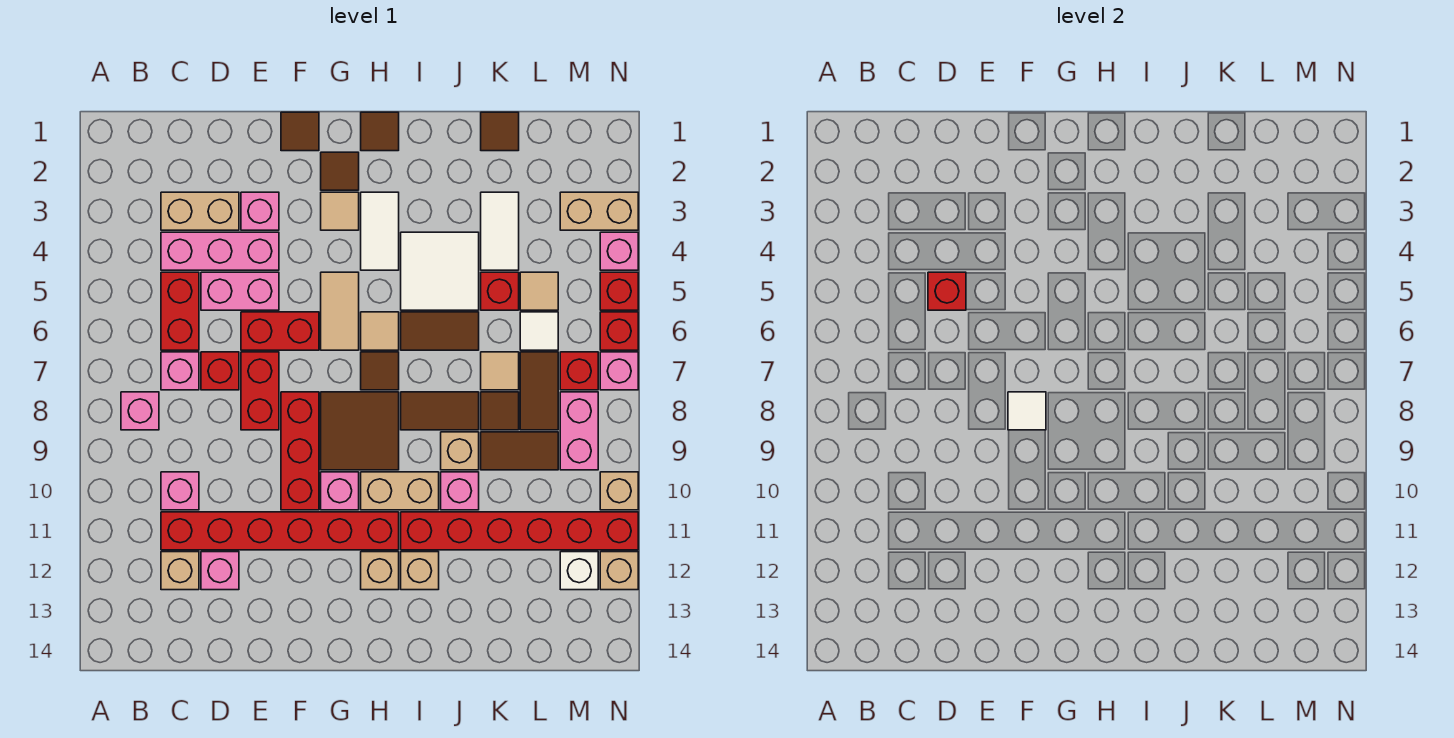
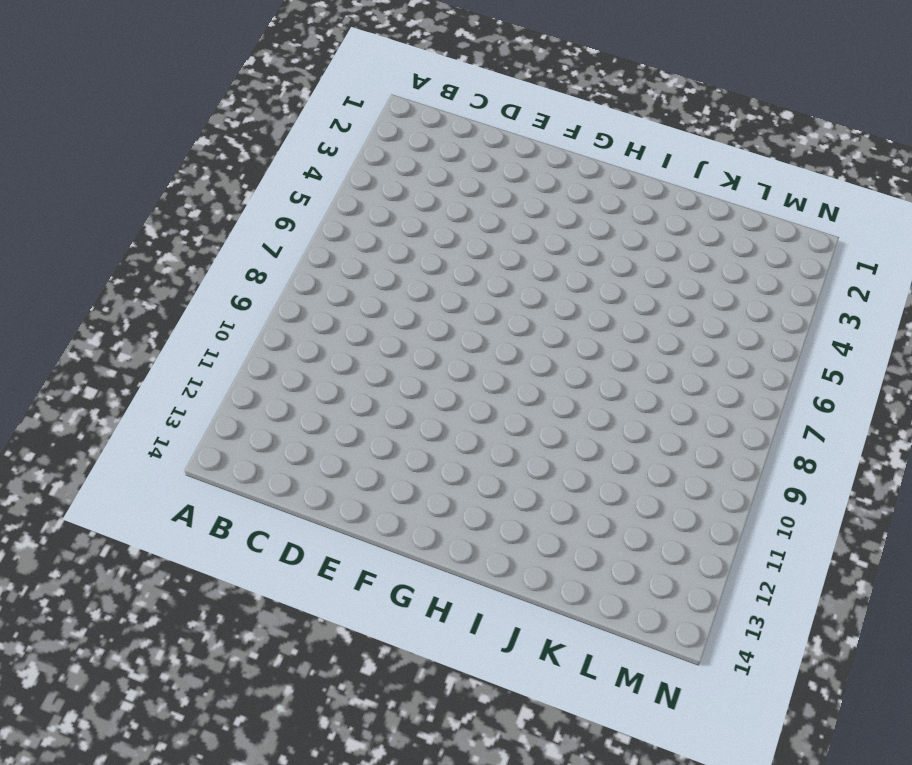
none -> pink brick B8 level 1
none -> tan brick C3:D3 level 1
none -> pink brick C4:E4 level 1
none -> red brick C5:C6 level 1

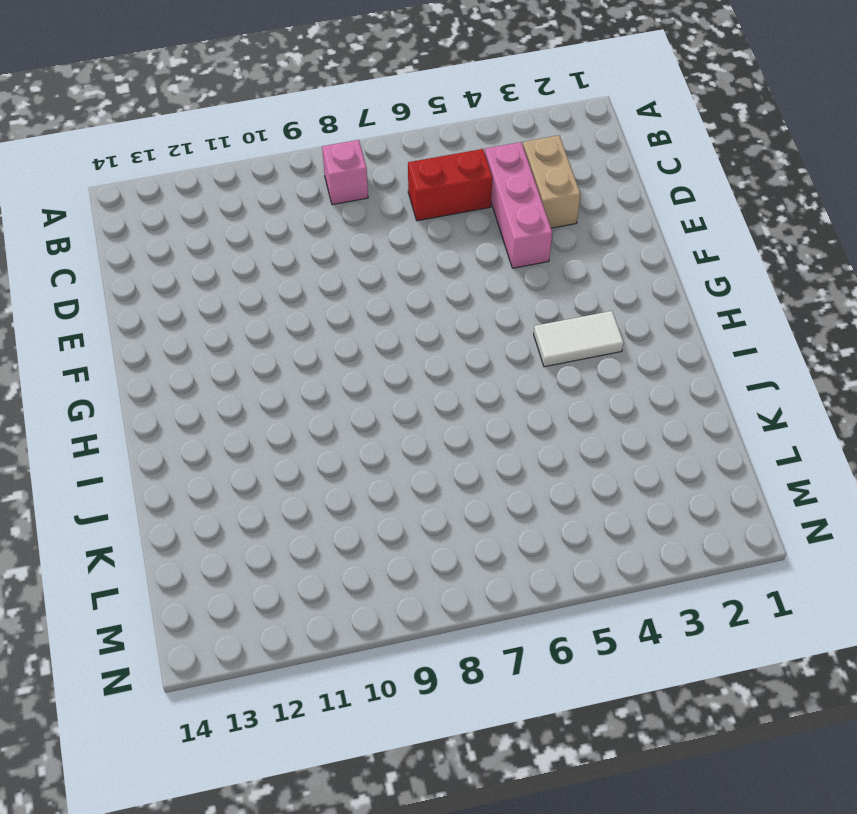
none -> pink brick C7 level 1
none -> pink brick C10 level 1
none -> red brick C11:H11 level 1
none -> tan brick C12 level 1

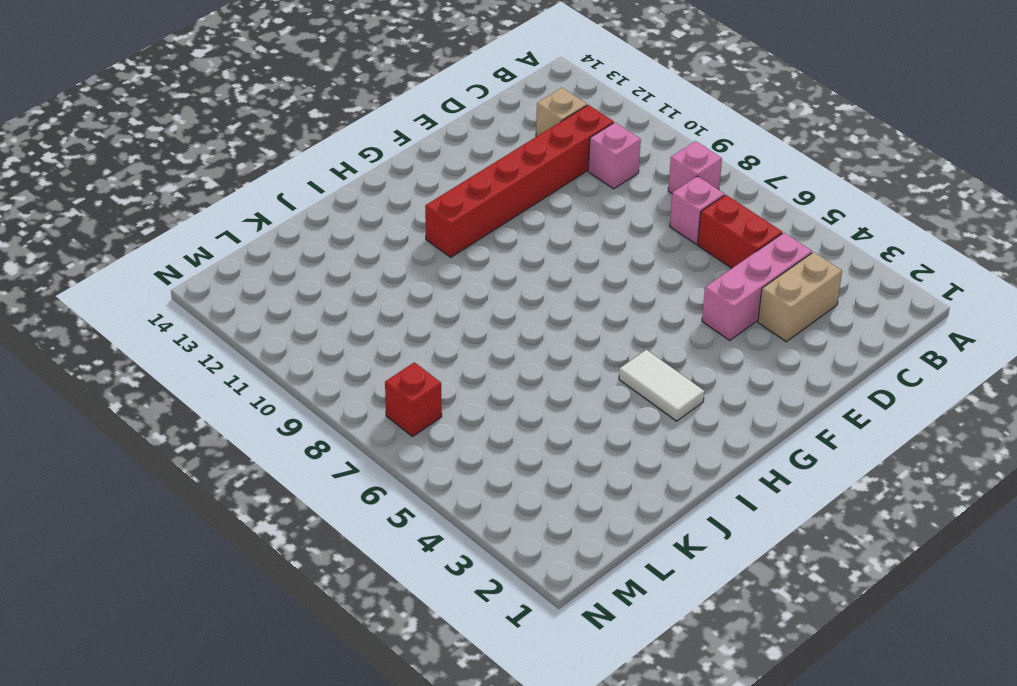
none -> pink brick D5:E5 level 1
none -> red brick D7 level 1
none -> pink brick D12 level 1
none -> pink brick E3 level 1

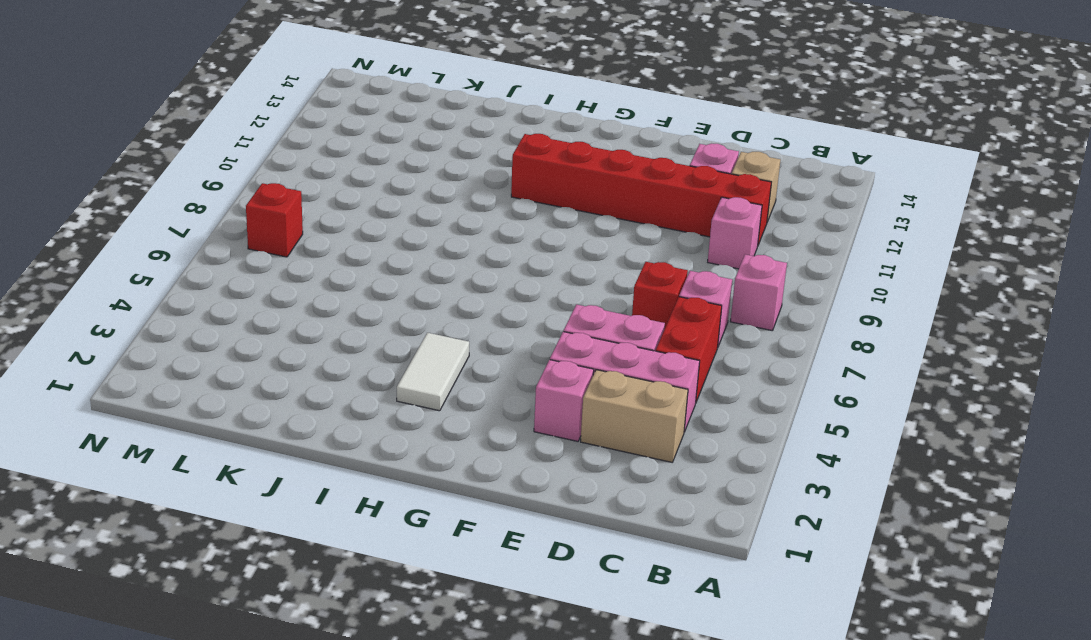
none -> red brick E6:F6 level 1
none -> red brick E7:E8 level 1
none -> brown tile F1 level 1
none -> red brick F8:F10 level 1

